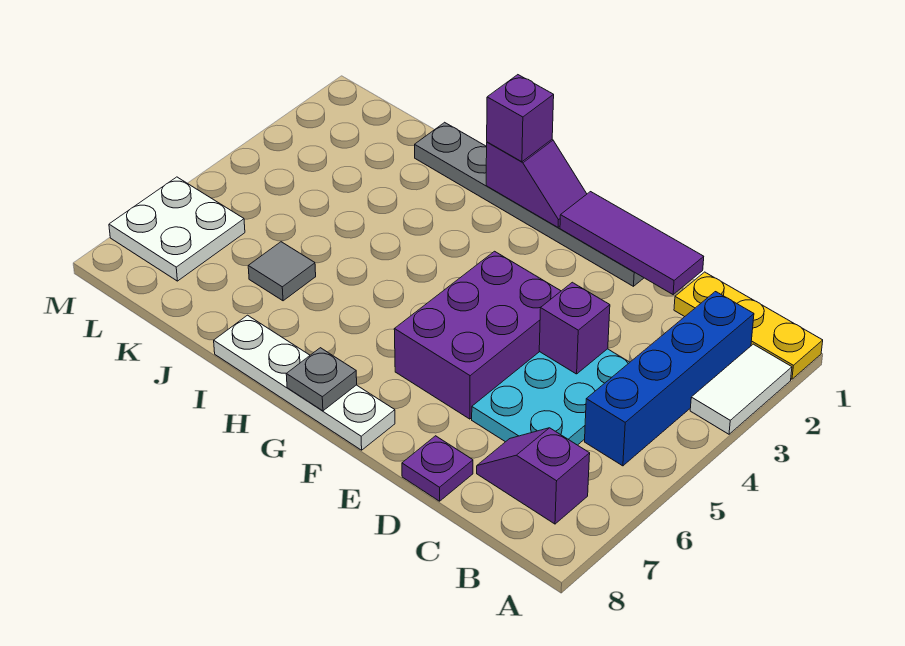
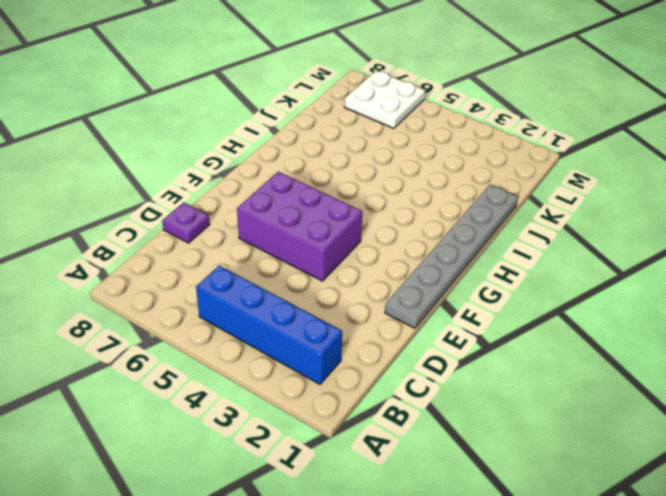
none -> yellow plate A1:C1 level 1
none -> white tile A2:A3 level 1
none -> purple slope B7:C7 level 1 top B

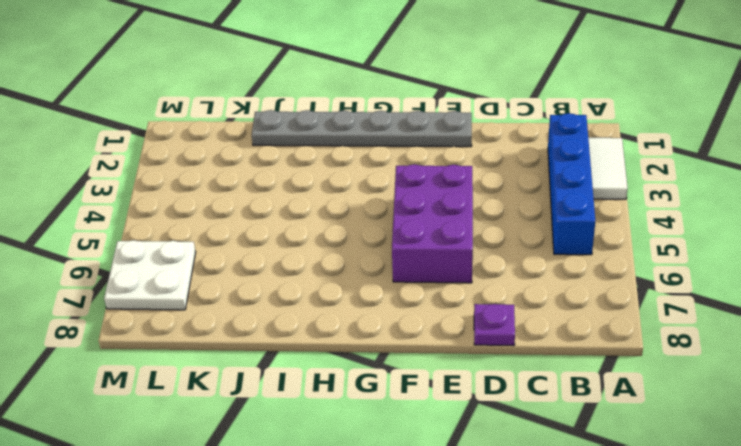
none -> yellow plate A1:C1 level 1
none -> purple slope B7:C7 level 1 top B
none -> cyan plate C4:D6 level 1

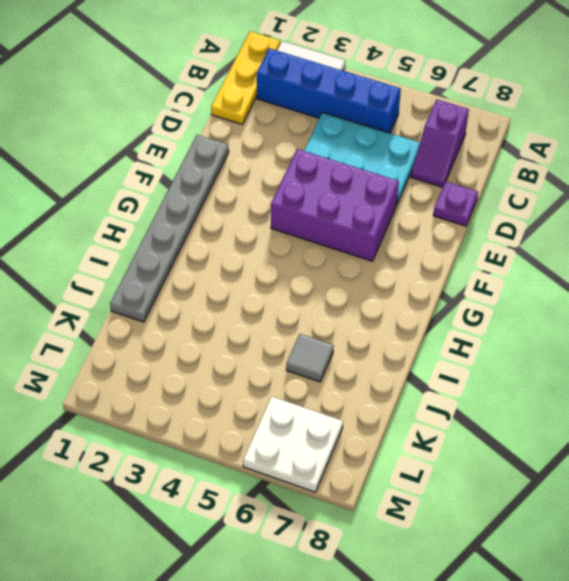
none -> white plate F8:I8 level 1
none -> purple tile D1:F1 level 2
none -> purple brick D4 level 2

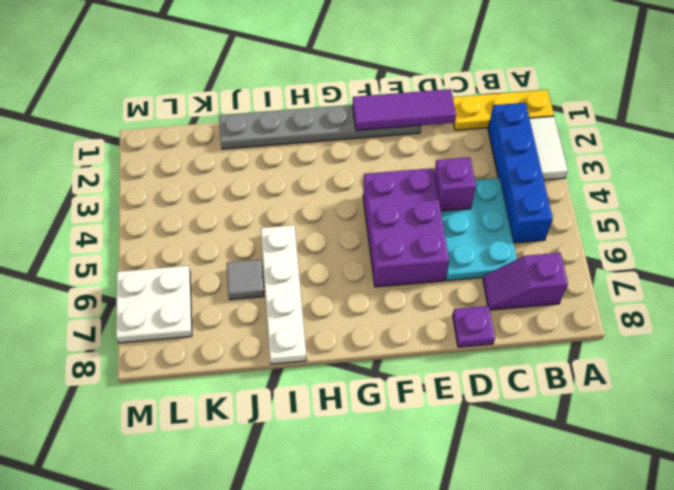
white plate I5:I8 level 1 -> white plate F8:I8 level 1
none -> purple slope G1:H1 level 2 top H
none -> grey plate G8 level 2
none -> purple brick H1 level 3

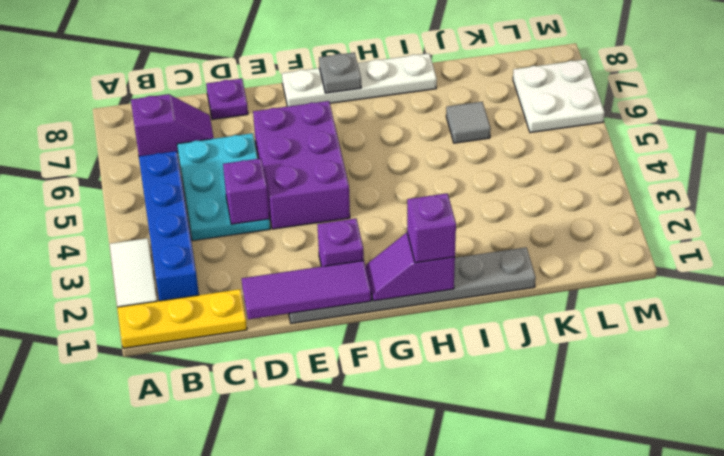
purple brick F2 level 1 -> none

